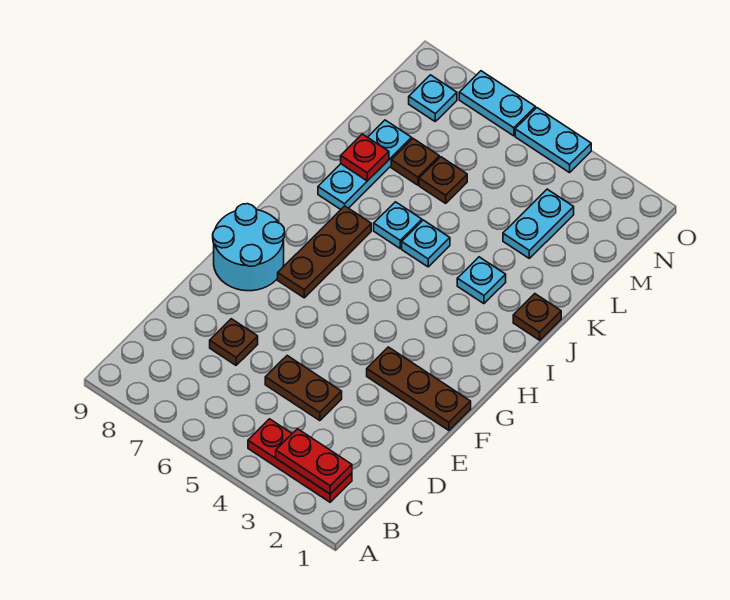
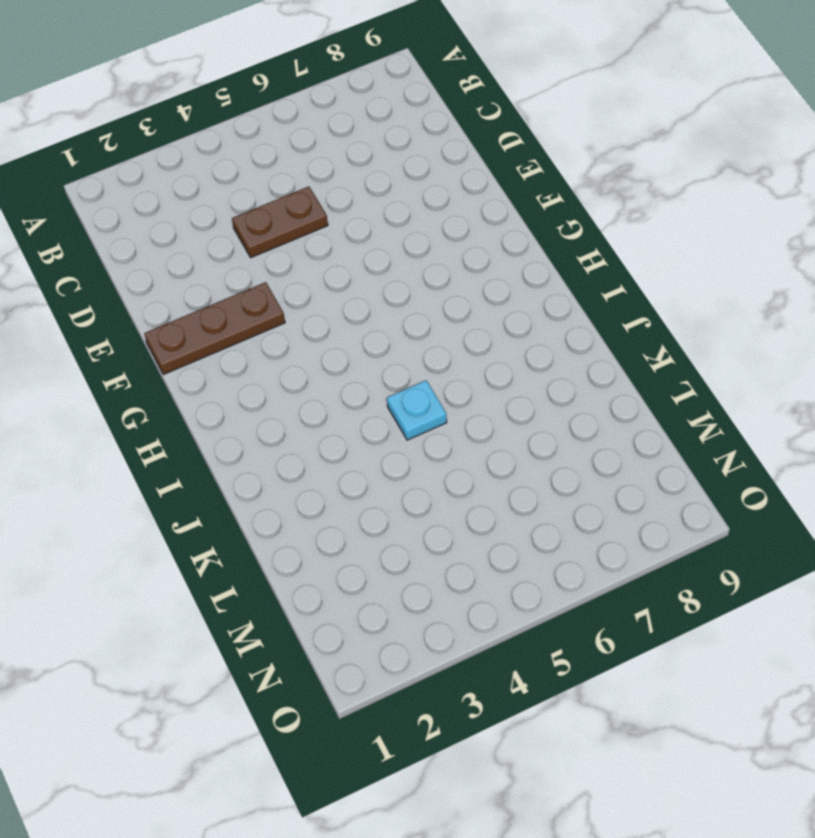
none -> red plate B2:B4 level 1
none -> brown plate D7 level 1
none -> cyan round brick F8:G9 level 1

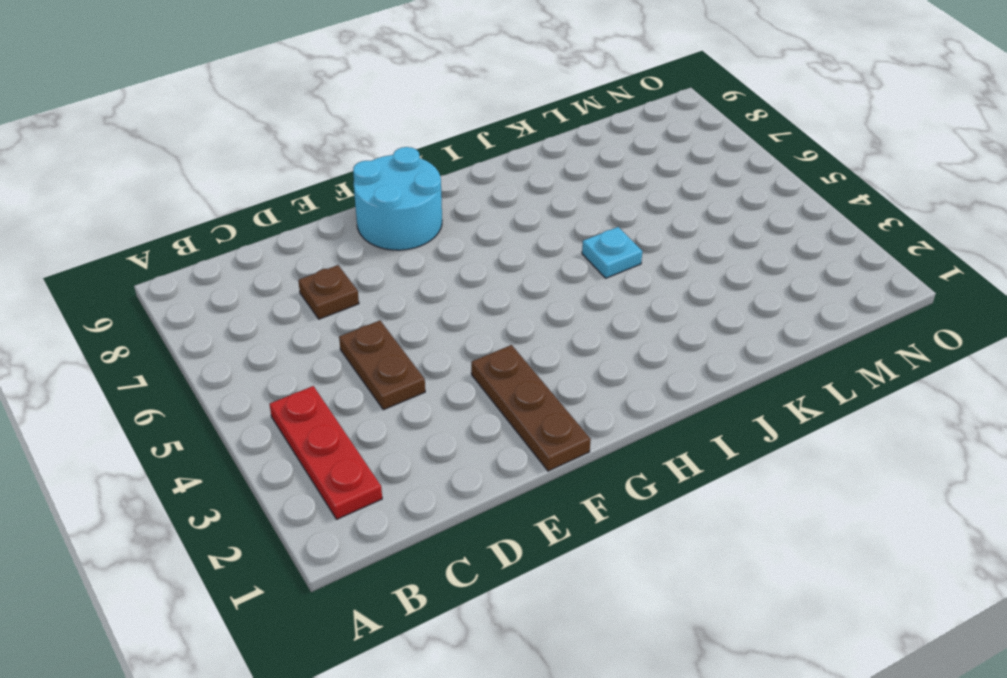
none -> brown plate G7:I7 level 1
none -> brown plate J1 level 1
none -> cyan plate J3 level 1

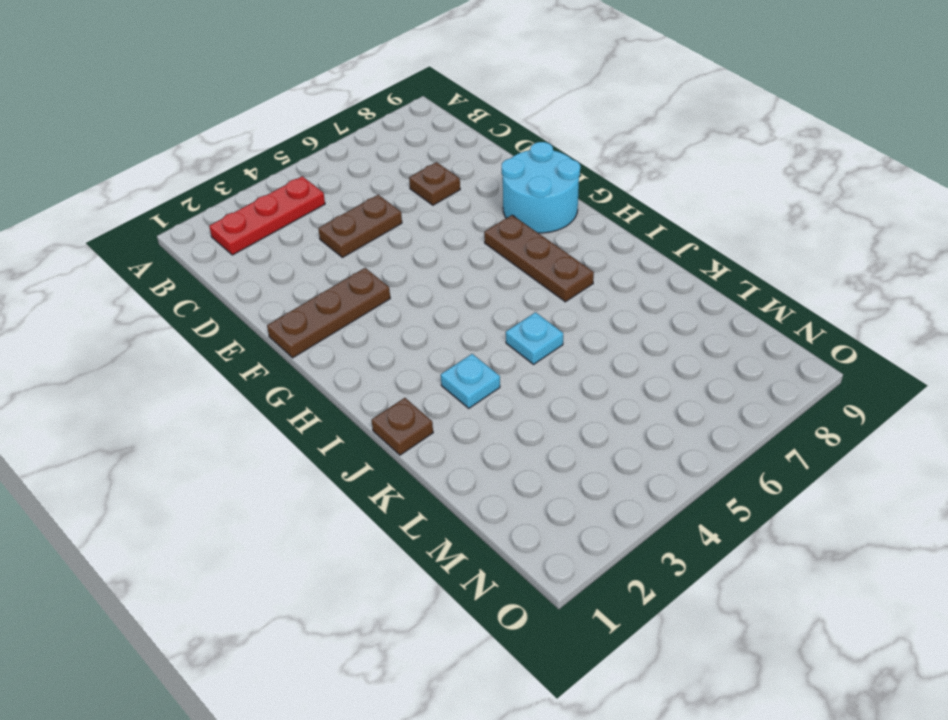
none -> cyan plate J6 level 1
none -> cyan plate J8:L8 level 1
none -> cyan plate L3:M3 level 1

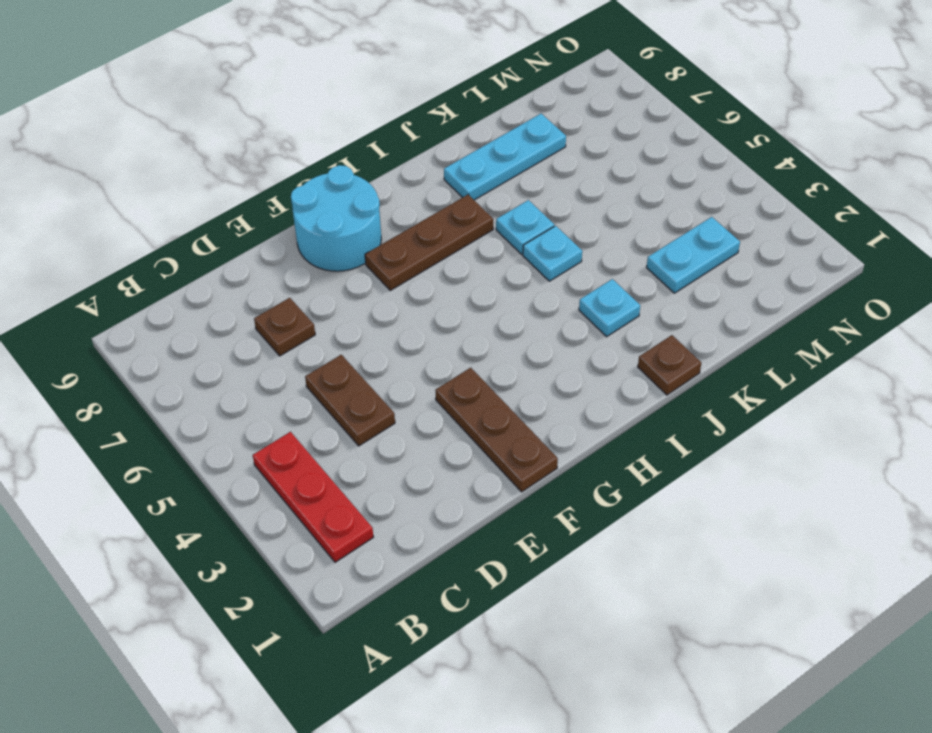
none -> brown plate L6 level 1
none -> brown plate L7 level 1
none -> cyan plate N8 level 1

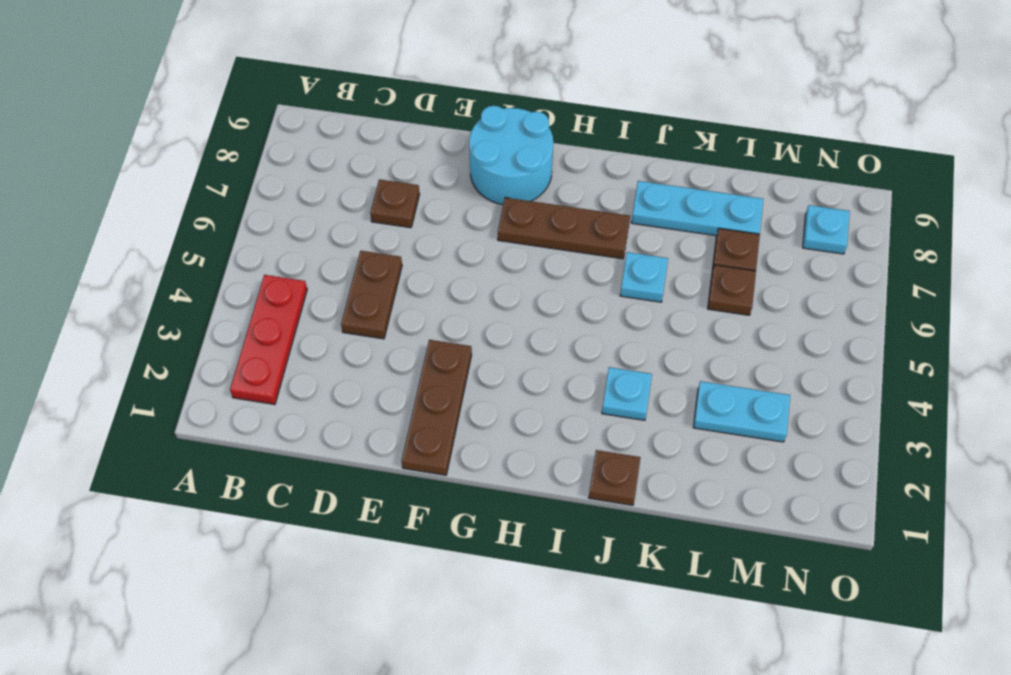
none -> cyan plate J5 level 1
none -> cyan plate O4:O5 level 1
none -> cyan plate O6:O7 level 1

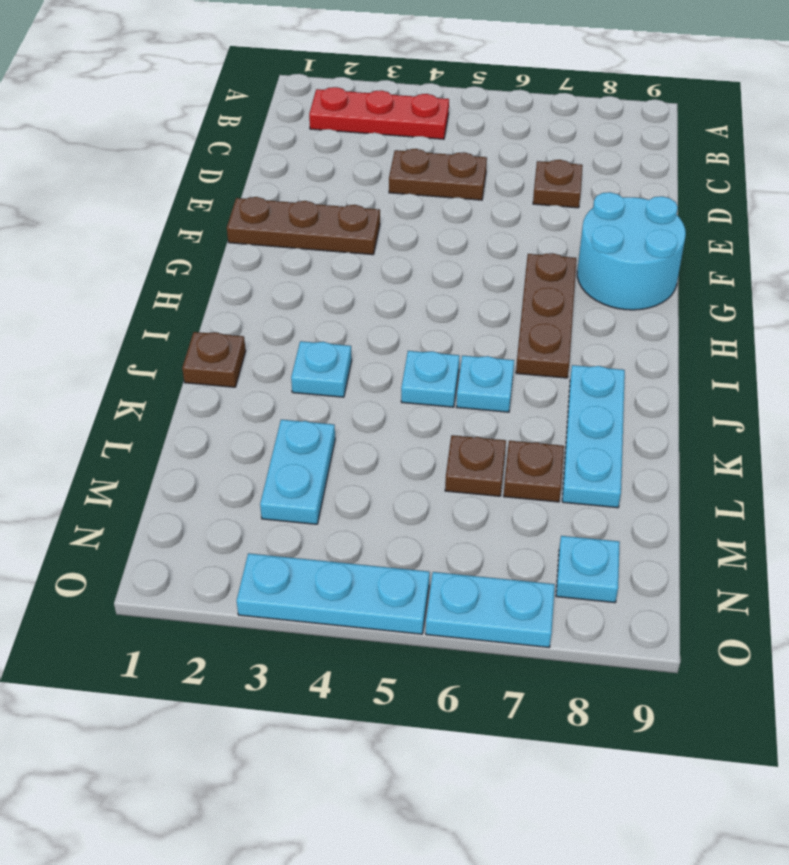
cyan plate O3:O5 level 1 -> cyan plate O4:O5 level 1
none -> red plate B2:B3 level 2
none -> red plate K8 level 2

